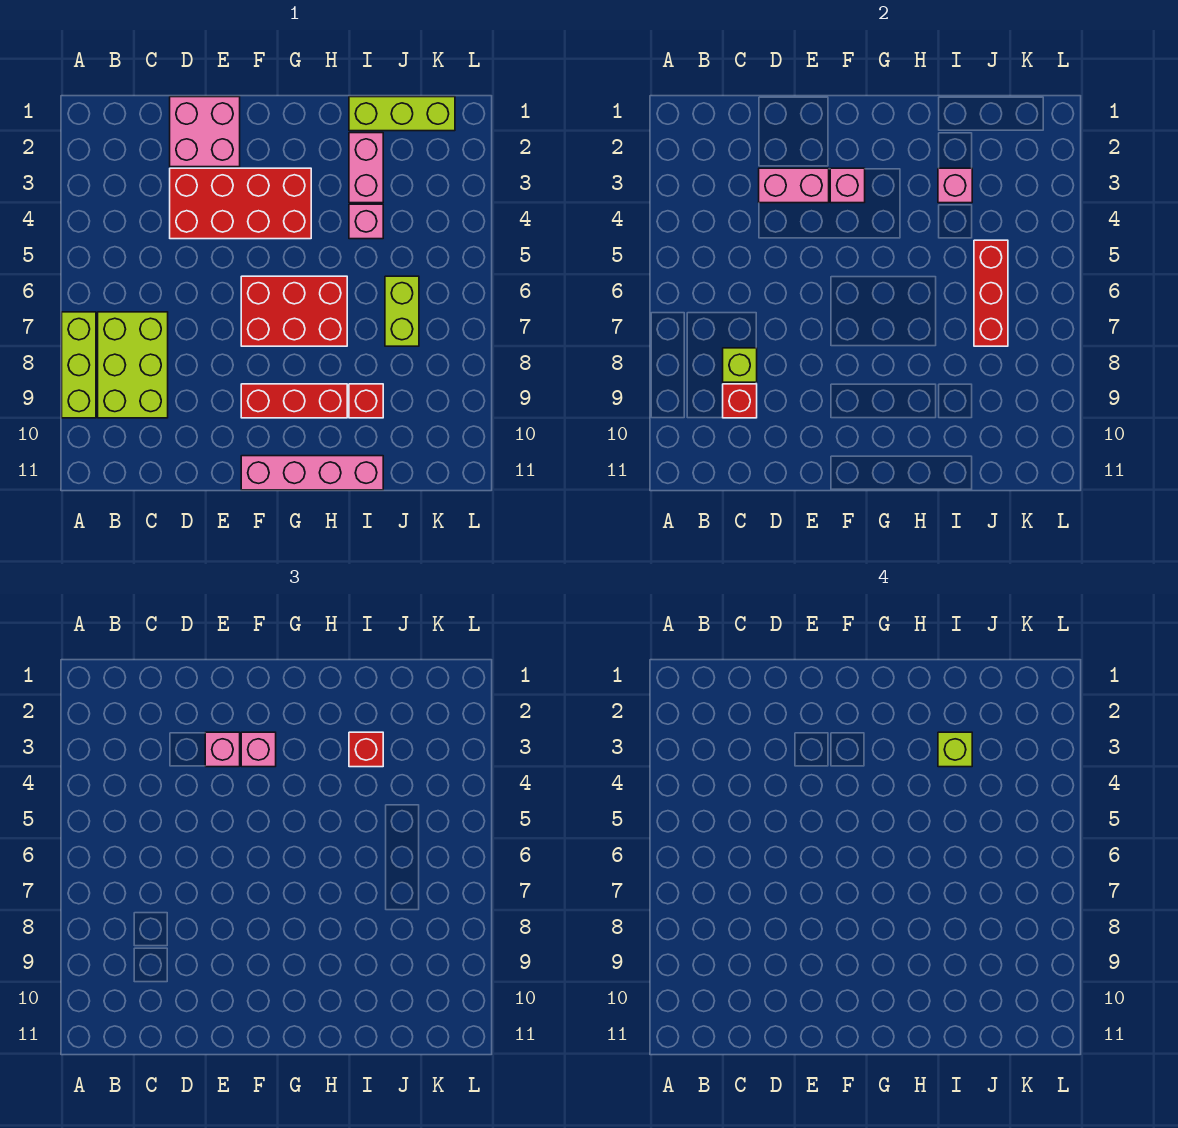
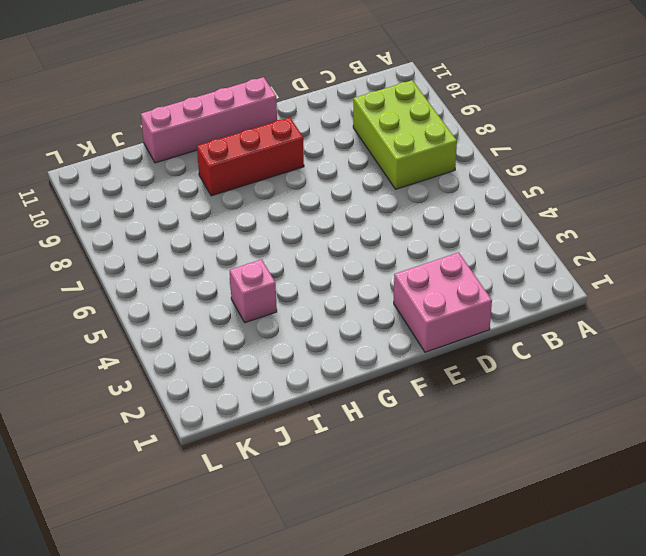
none -> lime brick A7:A9 level 1
none -> red brick D3:G4 level 1
none -> red brick F6:H7 level 1

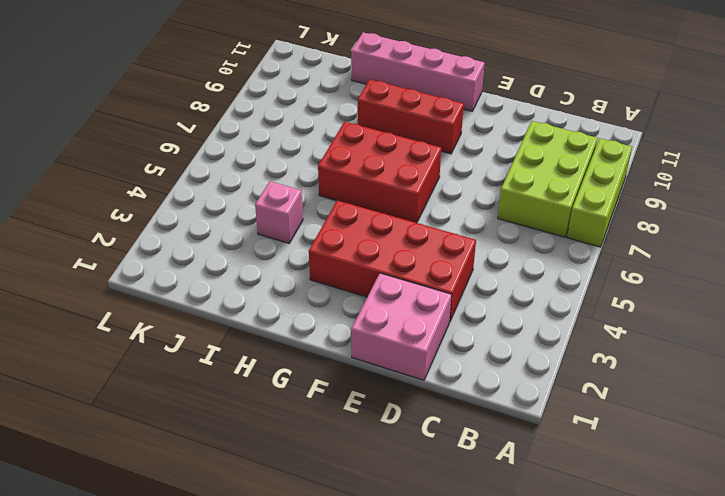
none -> lime brick I1:K1 level 1
none -> pink brick I2:I3 level 1
none -> red brick I9 level 1

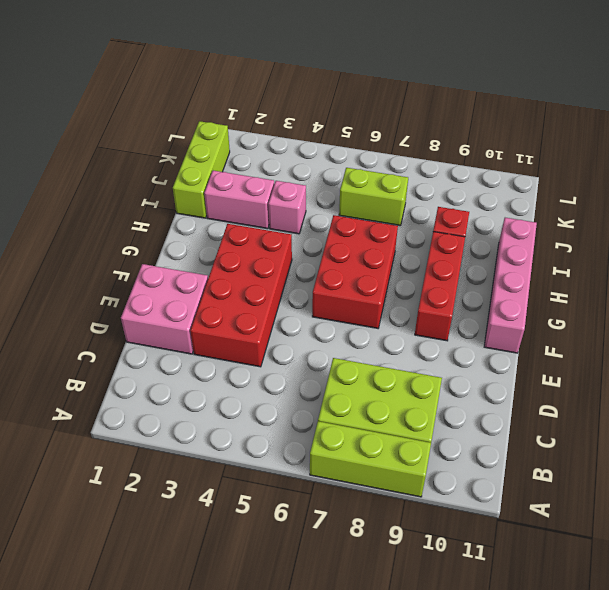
none -> lime brick C8 level 2
none -> red brick C9 level 2
none -> pink brick D3:E3 level 2

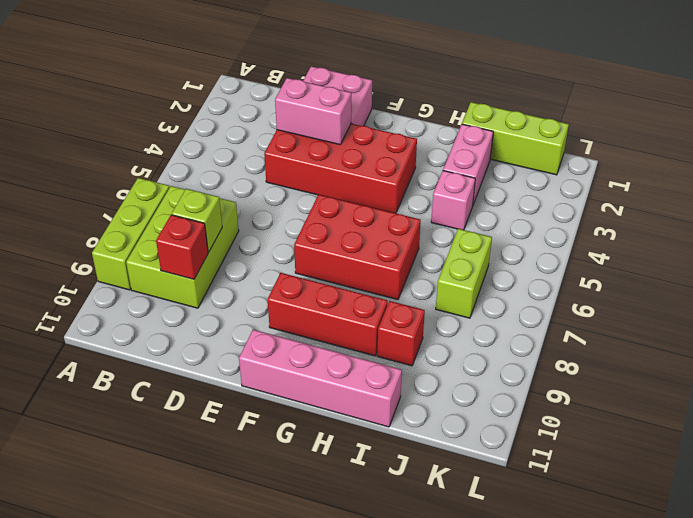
none -> pink brick F3 level 2
none -> pink brick I3 level 2
none -> red brick J5:J7 level 2

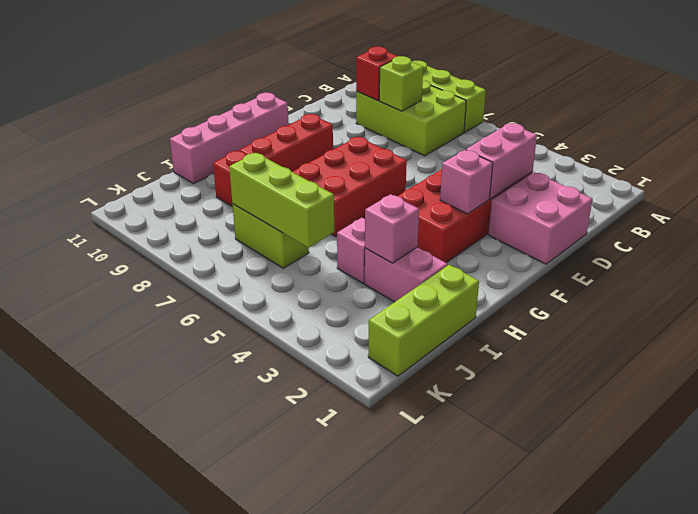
lime brick J5:J7 level 2 -> red brick J5:J7 level 2
none -> pink brick E3 level 3
none -> pink brick F3 level 3
none -> red brick I3 level 3

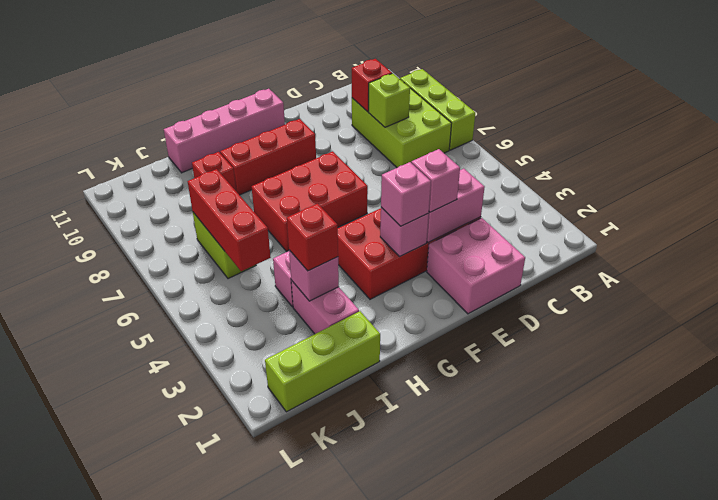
none -> lime brick I3 level 4

